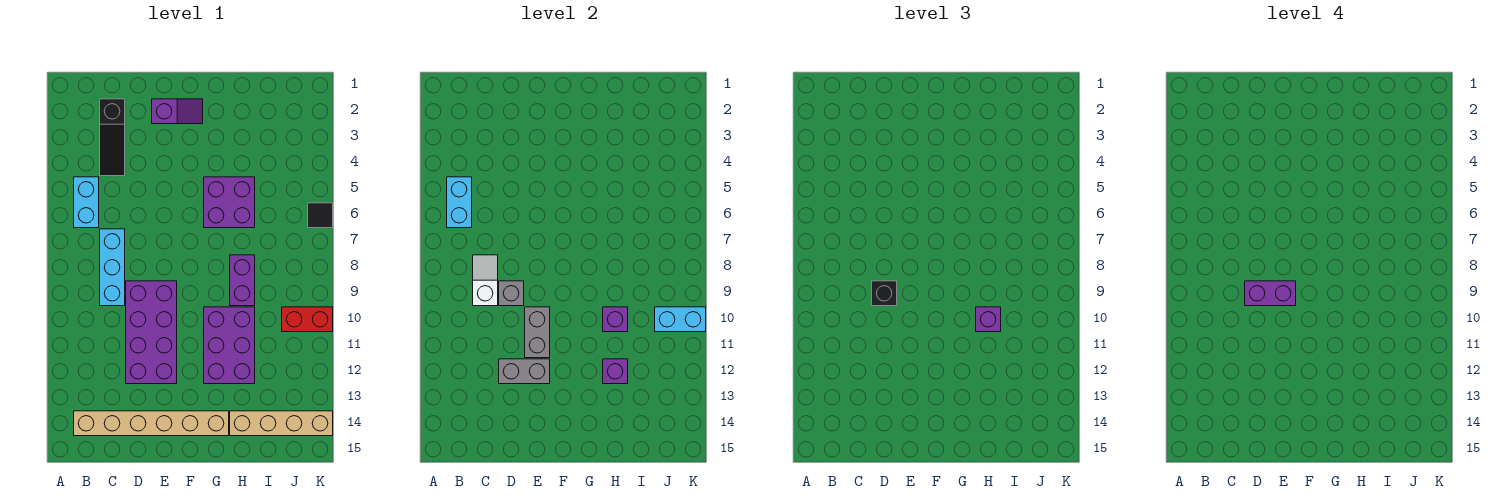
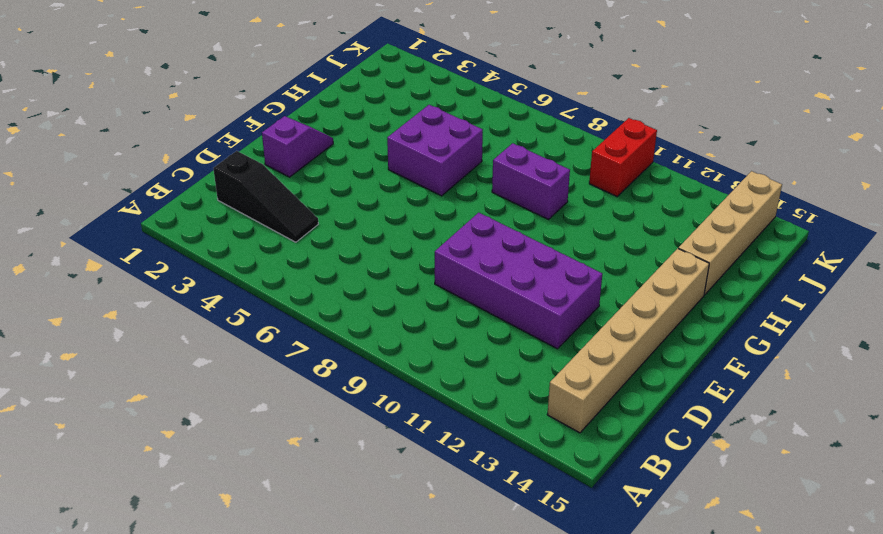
none -> cyan brick B5:B6 level 1
none -> cyan brick C7:C9 level 1
none -> purple brick G10:H12 level 1

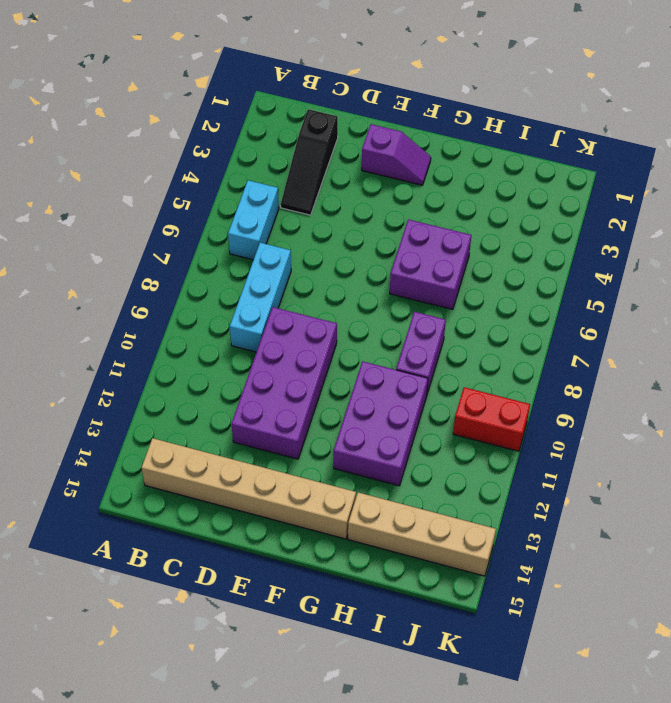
none -> black tile K6 level 1
none -> cyan brick B5:B6 level 2
none -> white slope C8:C9 level 2 top 9

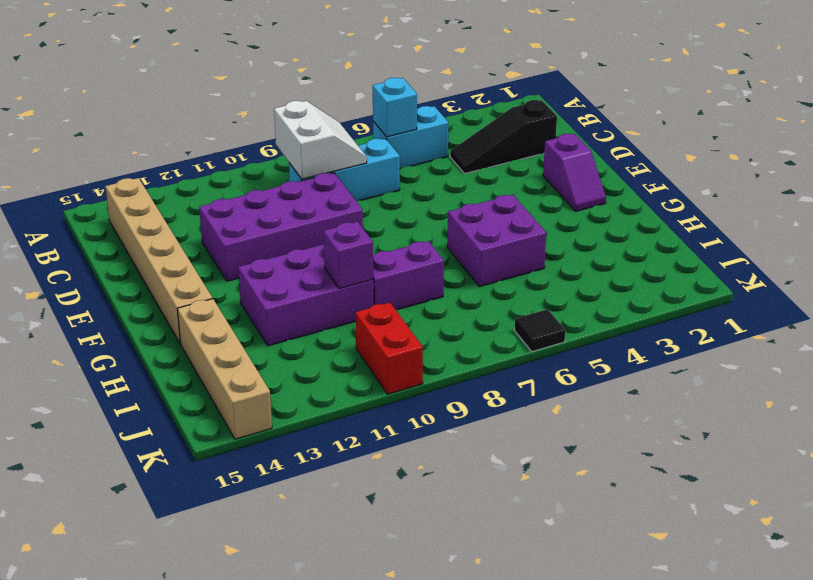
cyan brick B6 level 2 -> cyan brick B5:B6 level 2
white slope B8:C9 level 2 top 9 -> white slope C8:C9 level 2 top 9
none -> grey brick D9 level 2
none -> grey brick D12:E12 level 2
none -> grey brick E10:E11 level 2

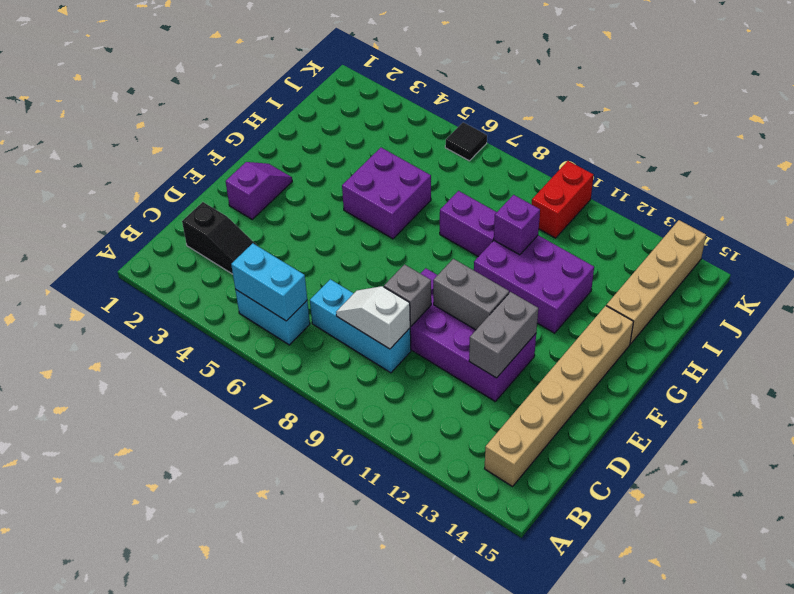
none -> purple brick H12 level 2
none -> cyan brick J10:K10 level 2
none -> black brick D9 level 3

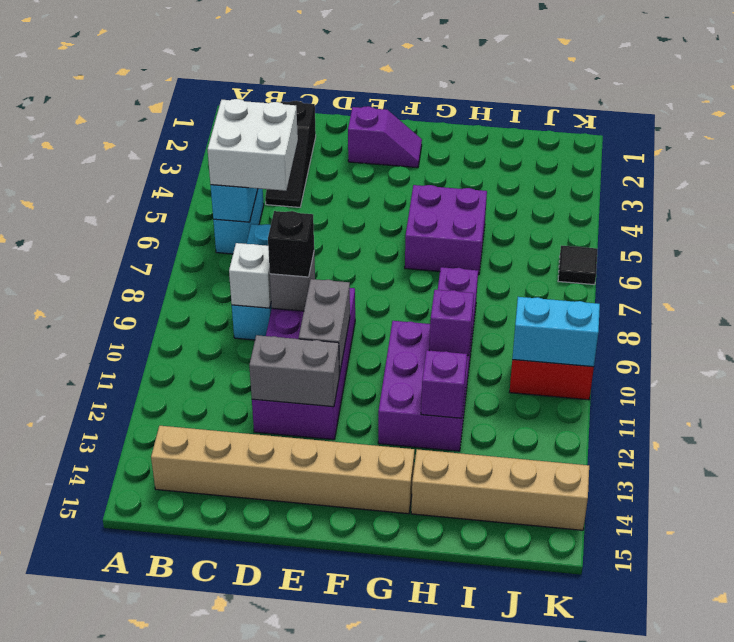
white brick B5:C6 level 3 -> none
none -> purple brick H10 level 3
none -> purple brick D9:E9 level 4

